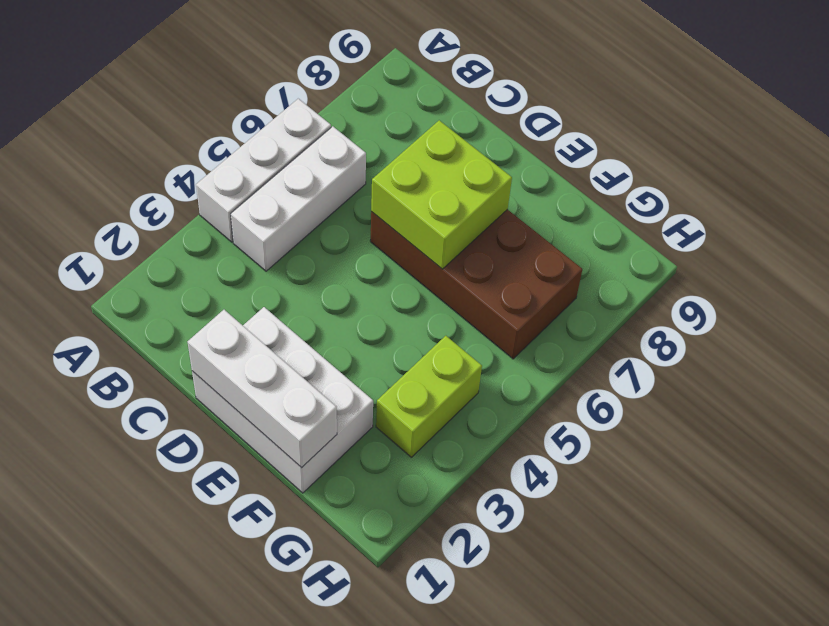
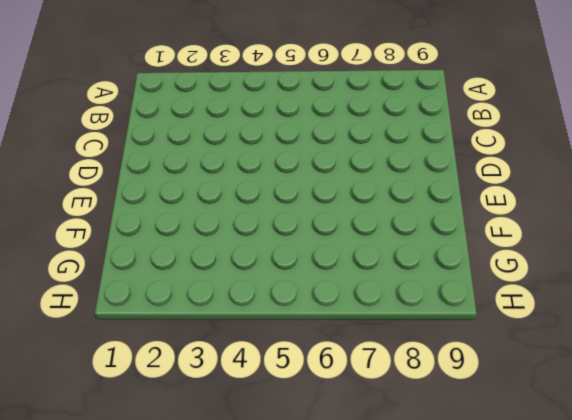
none -> white brick A4:A6 level 1
none -> white brick B4:B6 level 1

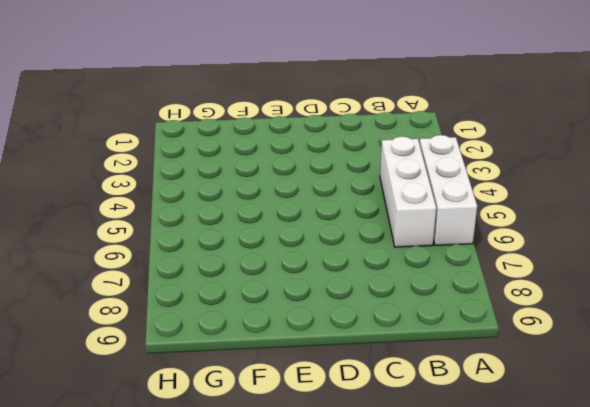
none -> white brick D1:F2 level 1
none -> brown brick D6:G7 level 1

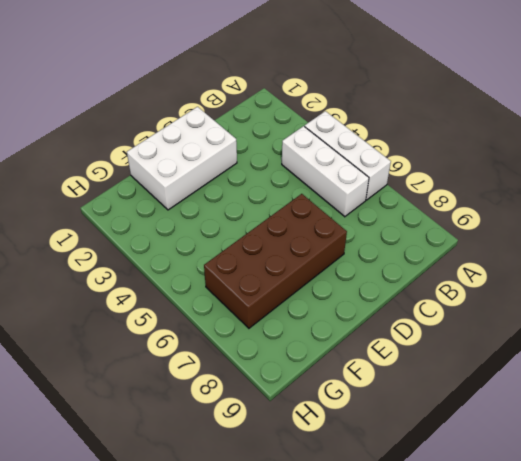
none -> lime brick G3:G4 level 1
none -> white brick D1:F1 level 2

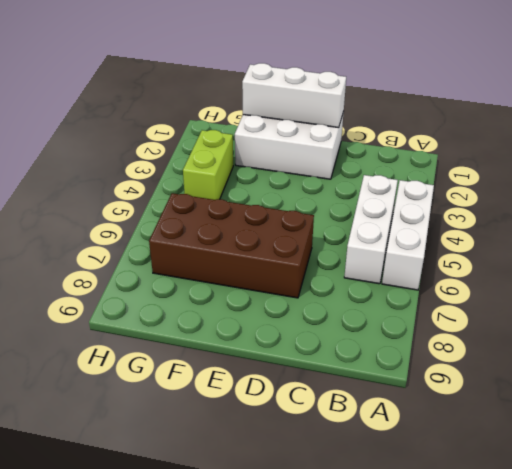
none -> lime brick D6:E7 level 2

